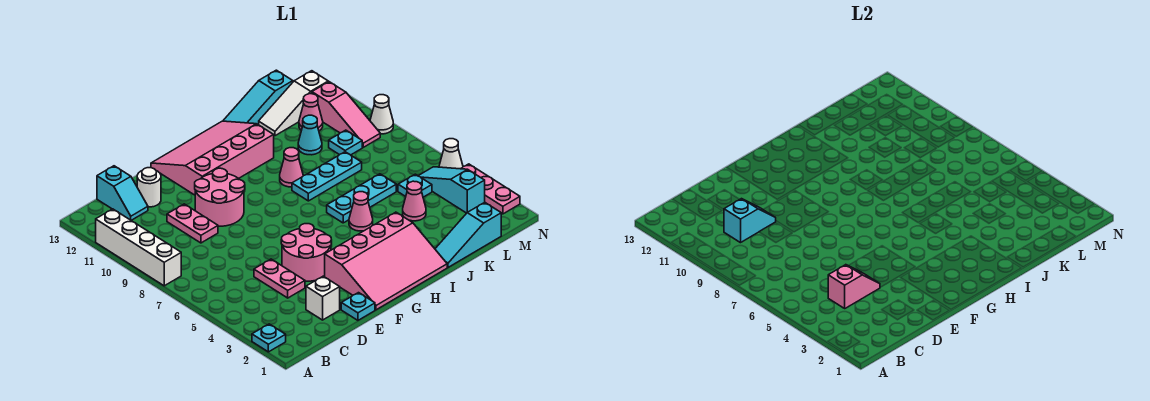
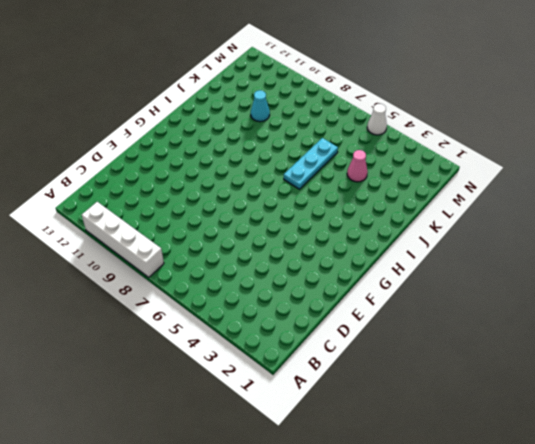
none -> cyan plate A2 level 1
none -> cyan slope C12:C13 level 1 top 13
none -> white brick D2 level 1
none -> pink plate D4:D5 level 1

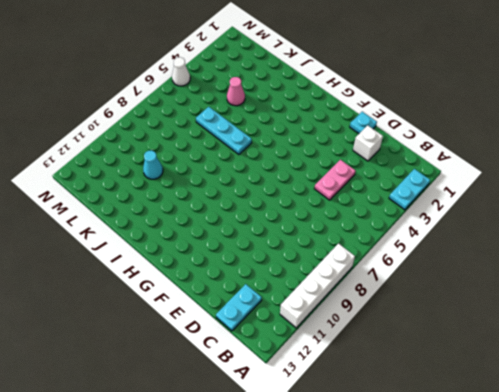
cyan plate A2:A3 level 1 -> cyan plate A2 level 1
cyan plate C12:C13 level 1 -> cyan slope C12:C13 level 1 top 13
none -> pink plate D9:D10 level 1
none -> white round brick D12 level 1
none -> pink round brick E4:F5 level 1
none -> pink round brick E9:F10 level 1

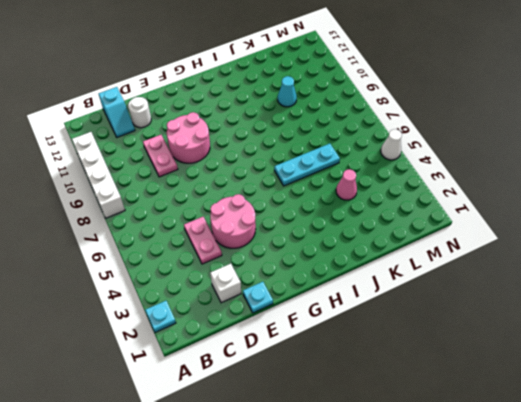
none -> pink slope F1:I3 level 1 top 3
none -> pink slope F11:I13 level 1 top 11
none -> pink cone I5 level 1
none -> cyan plate I8:K8 level 1

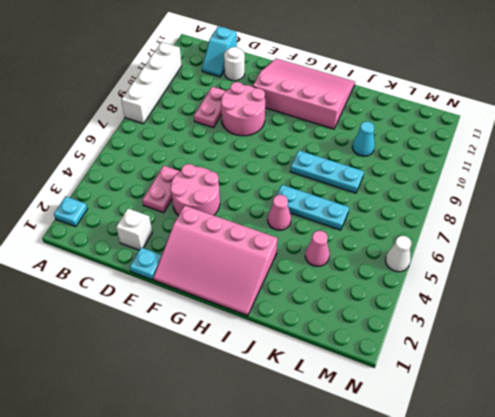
none -> pink cone I9 level 1
none -> cyan slope J1:L1 level 1 top L
none -> cyan slope J13:L13 level 1 top L
none -> white slope K12:M12 level 1 top M

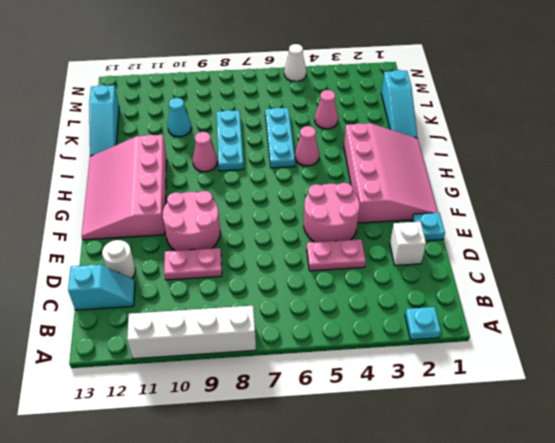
none -> white slope K12:M12 level 1 top M
none -> cyan plate L5 level 1
none -> cyan plate L9 level 1
none -> pink cone L11 level 1

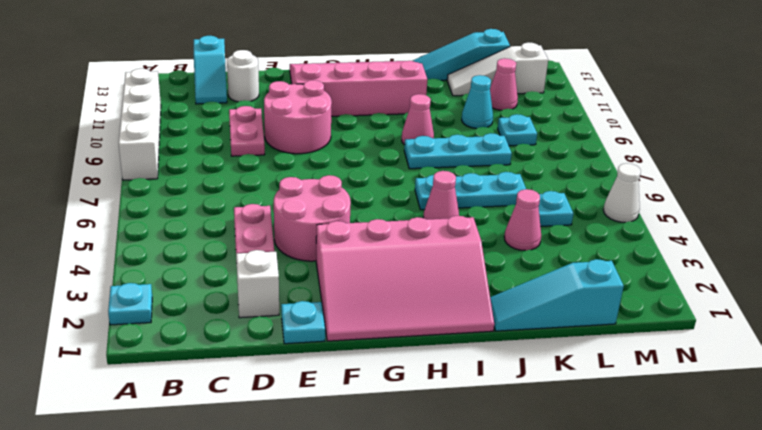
none -> cyan slope M3:M5 level 1 top 3
none -> pink slope M9:M11 level 1 top 11
none -> pink plate N2:N4 level 1
none -> white cone N9 level 1

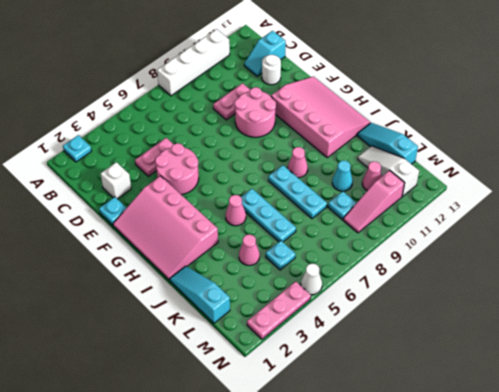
none -> cyan slope M3:M5 level 1 top 3
none -> white cone N9 level 1
none -> pink slope C4:D4 level 2 top C
none -> cyan slope C10:D10 level 2 top C

